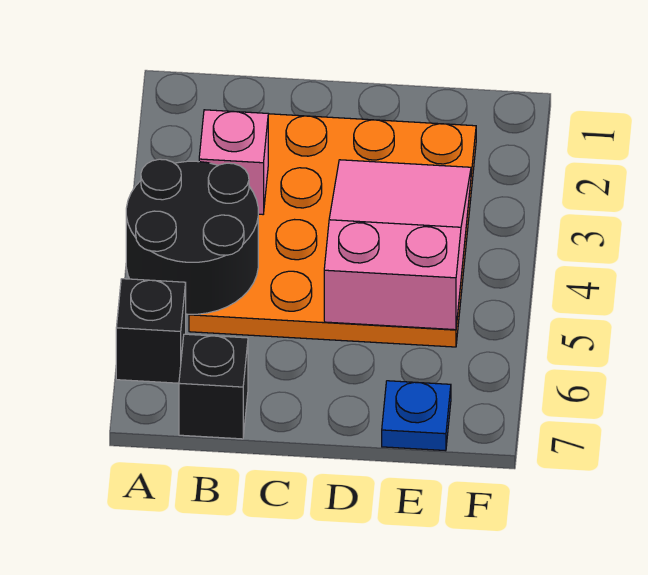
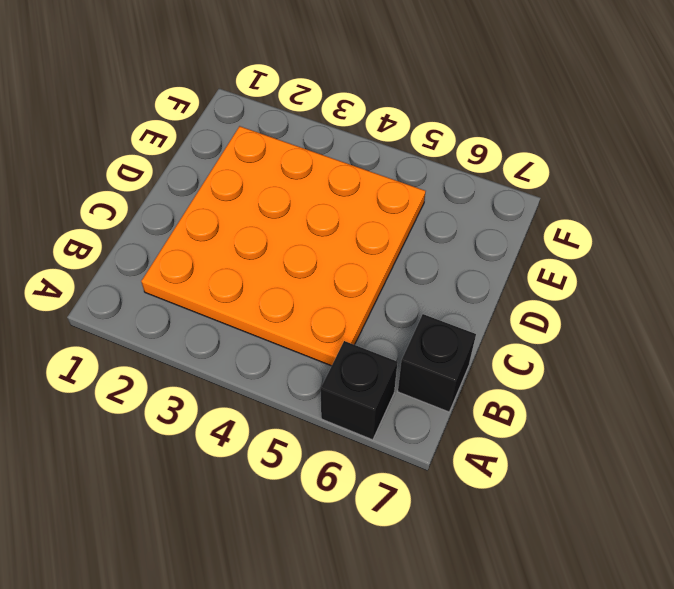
none -> blue plate E7 level 1
none -> black round brick A4:B5 level 2

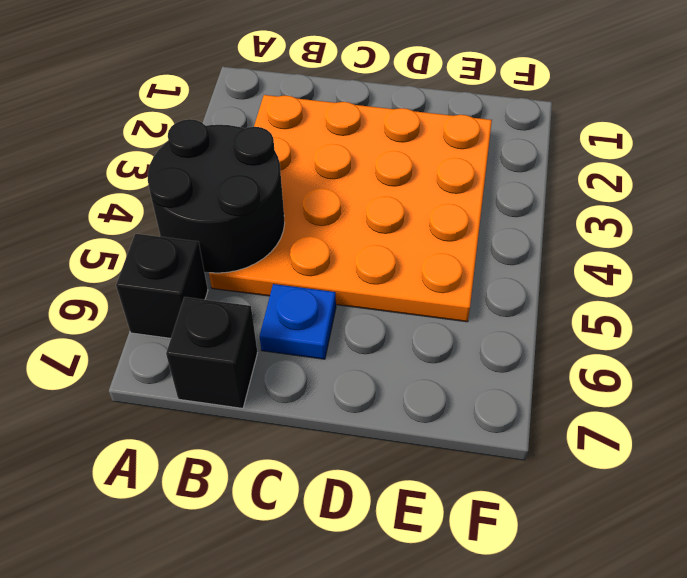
blue plate C6 level 1 -> blue plate E7 level 1
none -> pink brick B3 level 2
none -> pink slope D3:E5 level 2 top 5

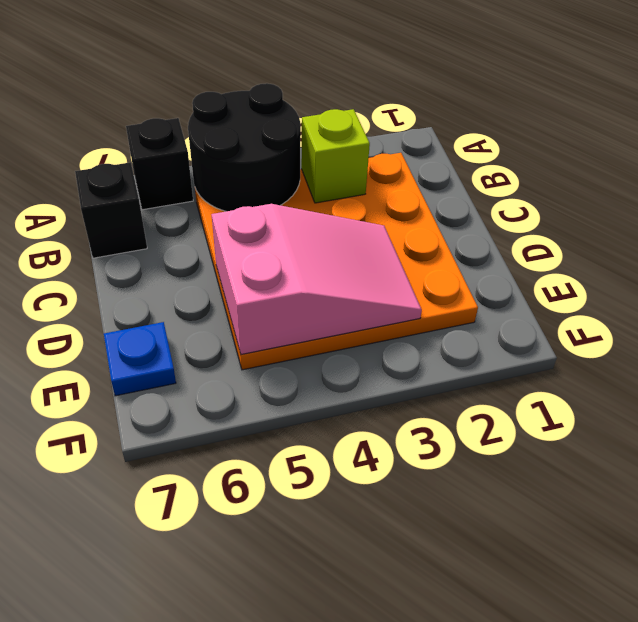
lime brick B3 level 2 -> pink brick B3 level 2

